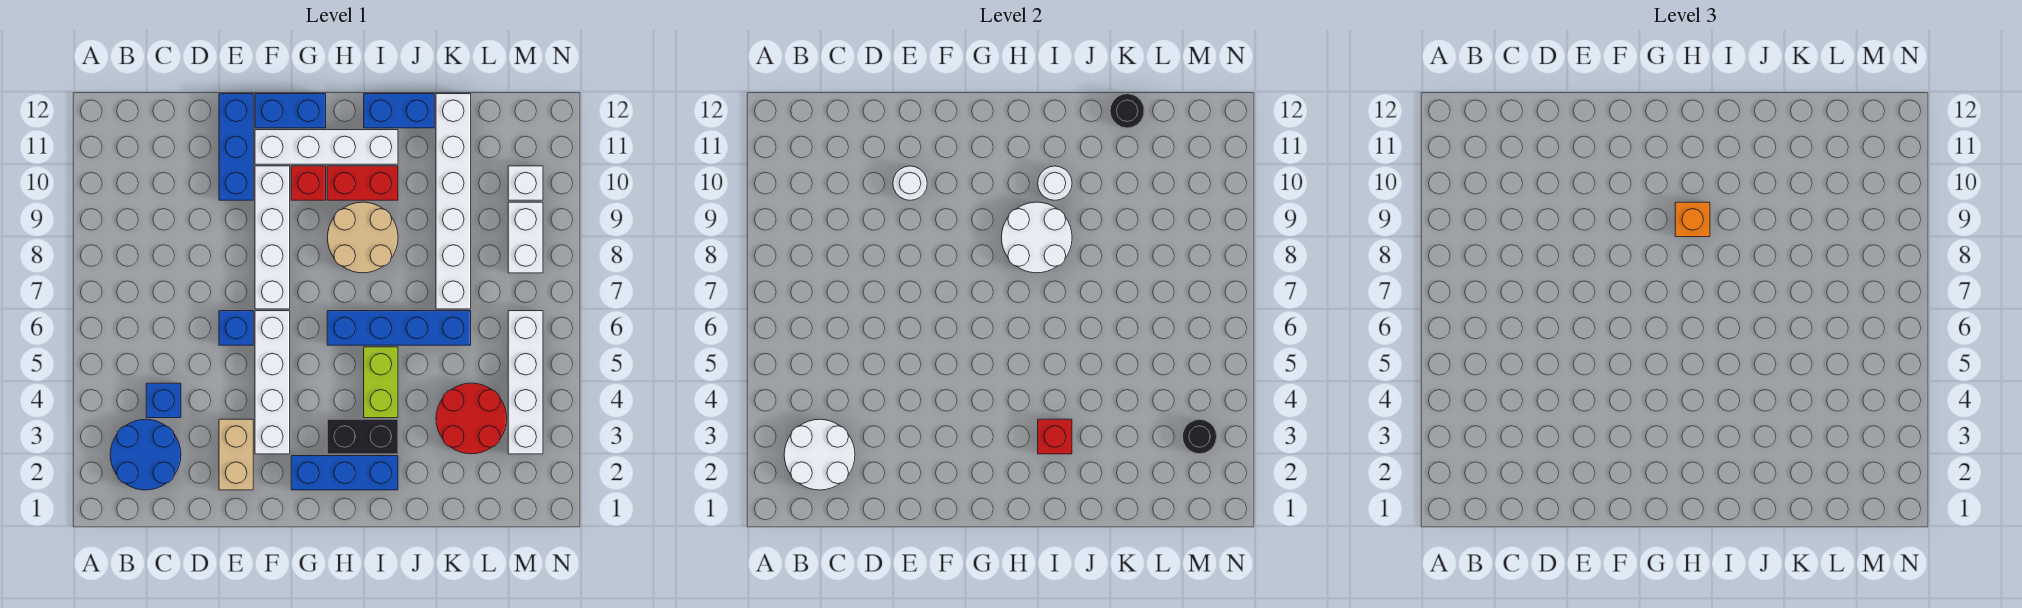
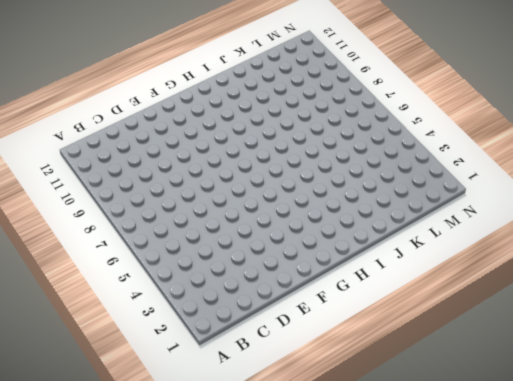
none -> blue round brick B2:C3 level 1
none -> blue brick C4 level 1
none -> tan brick E2:E3 level 1
none -> blue brick E6 level 1

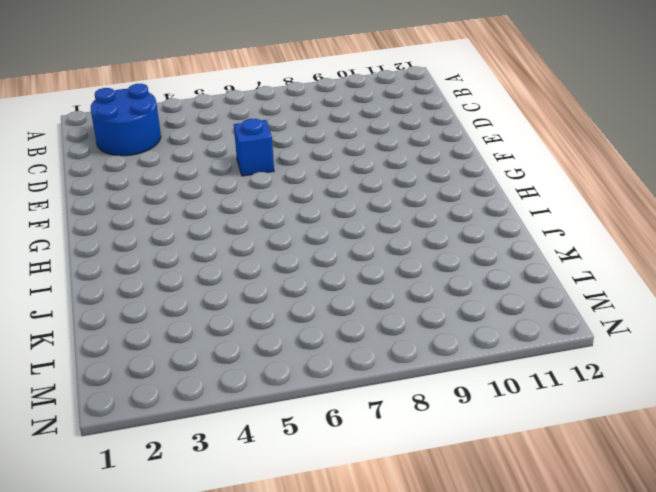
none -> blue brick C4 level 1
none -> tan brick E2:E3 level 1
none -> blue brick E10:E12 level 1
none -> white brick F3:F6 level 1

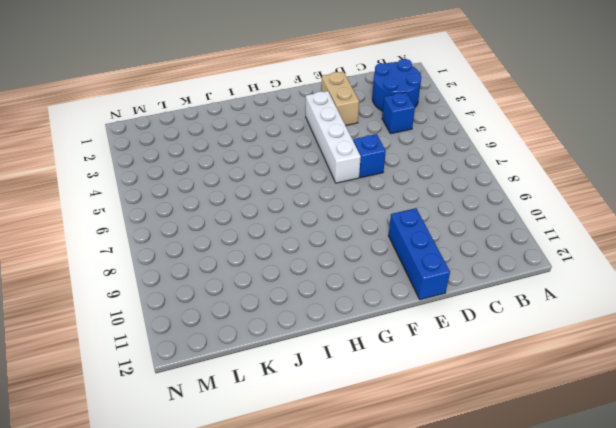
none -> white brick F7:F10 level 1
none -> white brick F11:I11 level 1
none -> blue brick F12:G12 level 1
none -> blue brick G2:I2 level 1

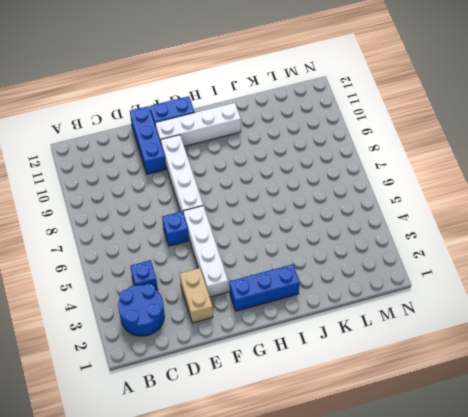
none -> red brick G10 level 1
none -> black brick H3:I3 level 1
none -> blue brick H6:K6 level 1
none -> tan round brick H8:I9 level 1

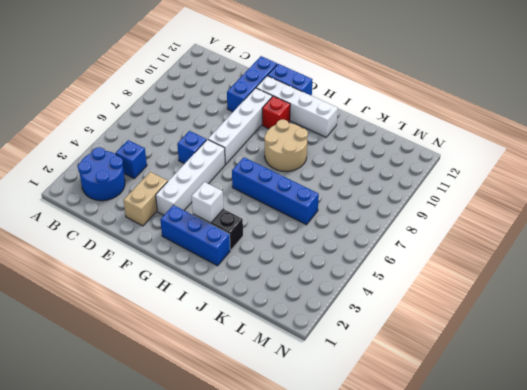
white brick H3 level 2 -> white brick M10 level 1
none -> red brick H10:I10 level 1
none -> lime brick I4:I5 level 1
none -> blue brick I12:J12 level 1
none -> red round brick K3:L4 level 1

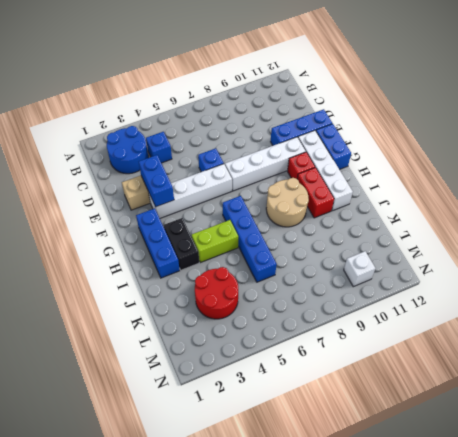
blue brick E3:F3 level 2 -> blue brick I12:J12 level 1
none -> white brick K7:K12 level 1
none -> white brick M3:M6 level 1
none -> white brick M8:M9 level 1
none -> white round brick B2:C3 level 2

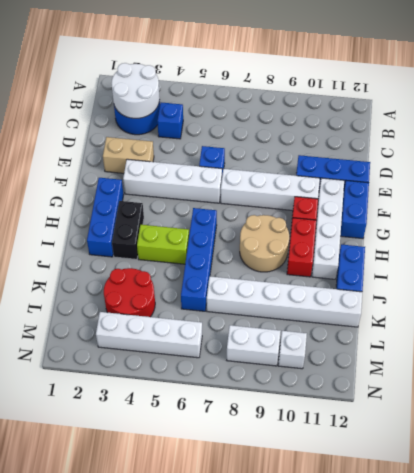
none -> white round brick E10 level 2
none -> white round brick H8:I9 level 2
none -> red brick I3 level 2
none -> white round brick I10 level 2

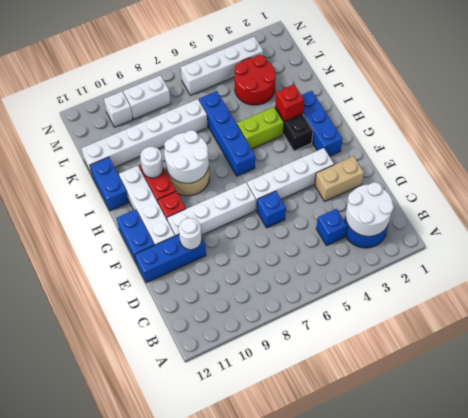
none -> black round brick K12 level 2
none -> black round brick M3 level 2
none -> orange brick H9 level 3

